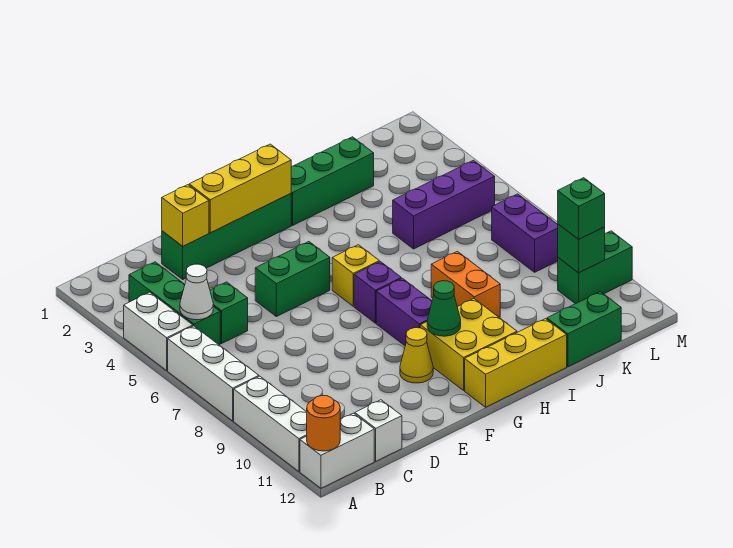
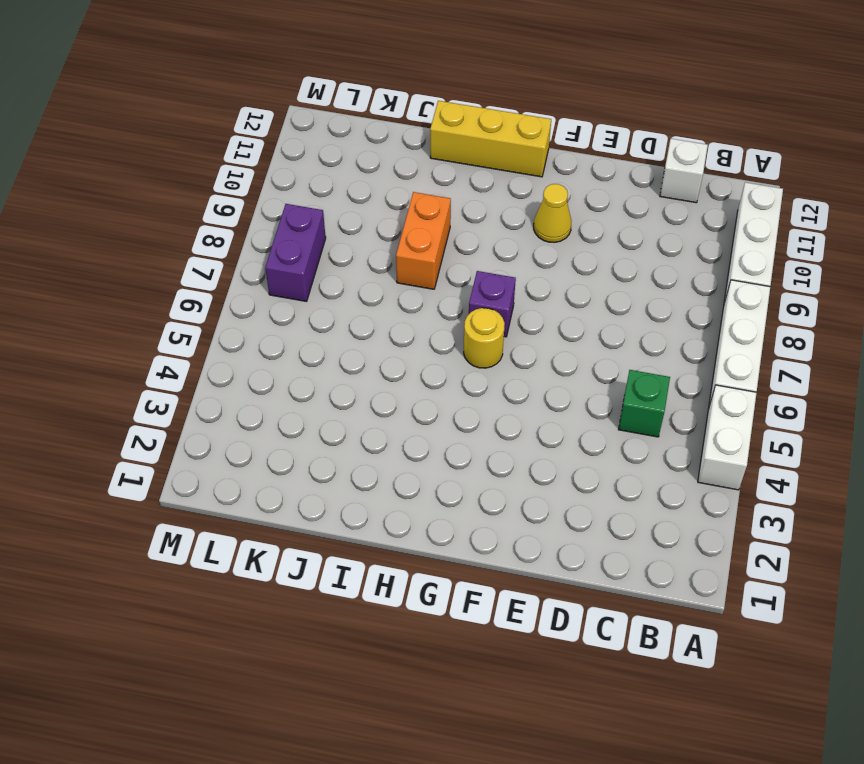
yellow round brick G6 level 1 -> yellow brick G6 level 1
none -> white brick A12:B12 level 1
none -> green brick B3:B5 level 1
none -> green brick D2:G2 level 1

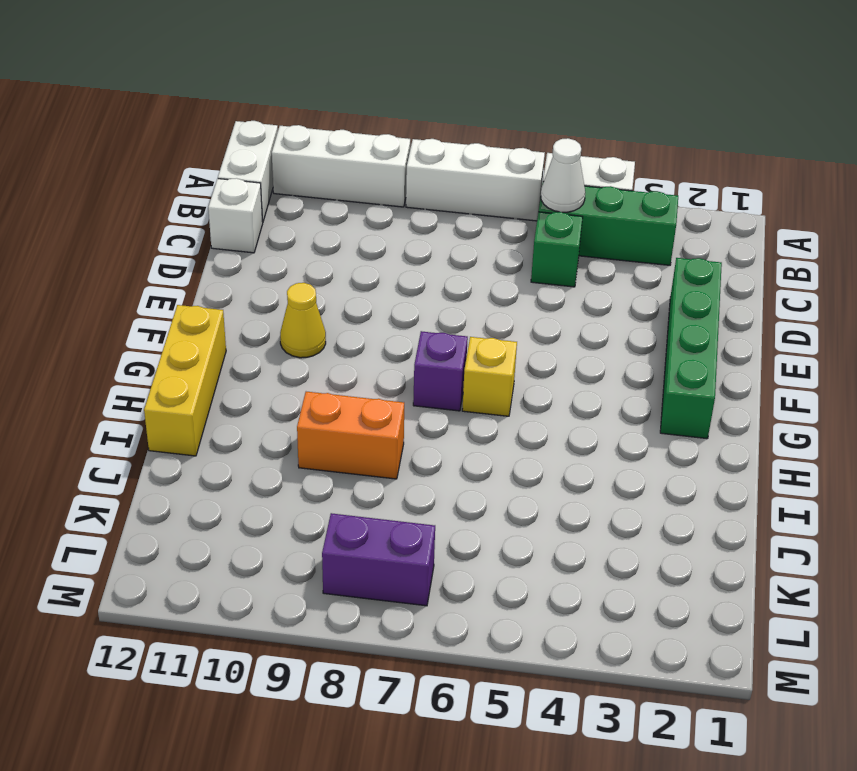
none -> green brick E5:F5 level 1
none -> purple brick G8:G9 level 1
none -> yellow brick G10:H11 level 1

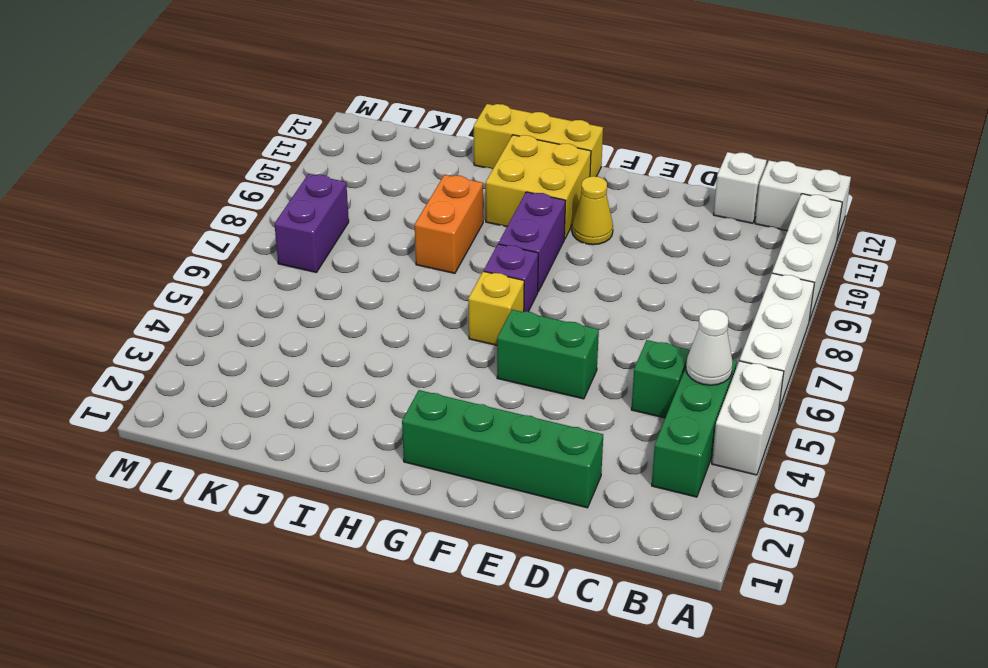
none -> green brick H2:J2 level 1
none -> purple brick J5:L5 level 1
none -> green brick J12:K12 level 1

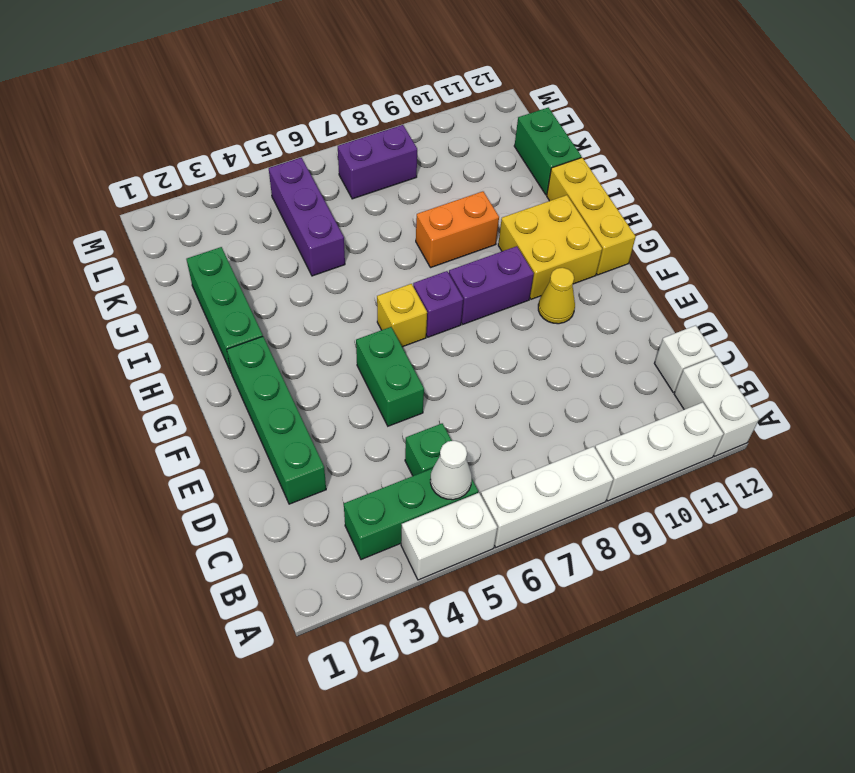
none -> green brick L10:M10 level 1
none -> orange round brick A12 level 2
none -> yellow brick D2 level 2

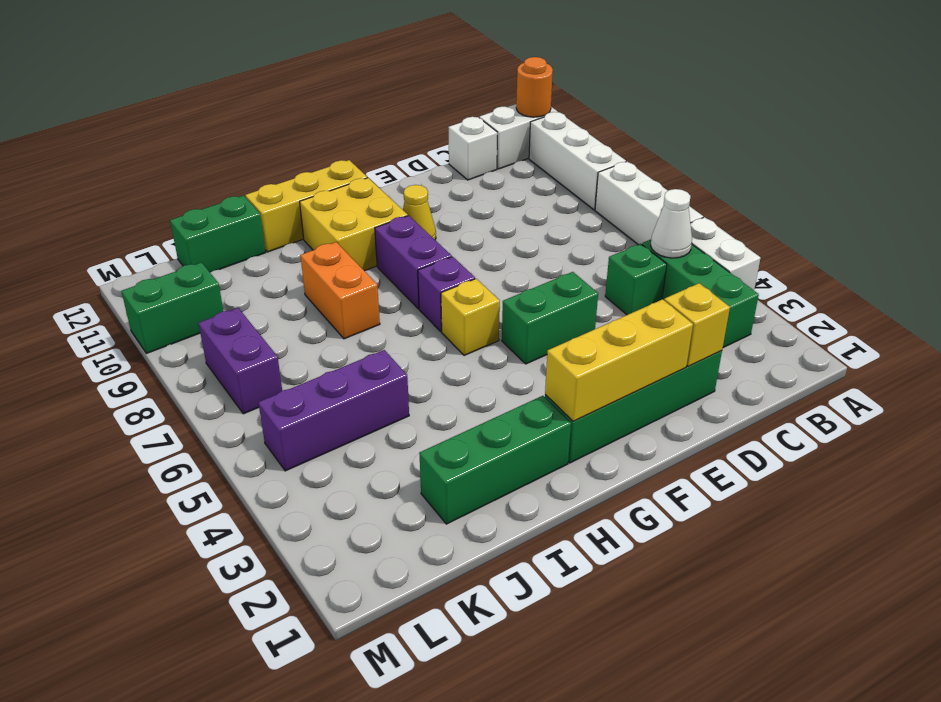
none -> green cone G10 level 2
none -> green brick L10 level 2
none -> green brick L10 level 3

